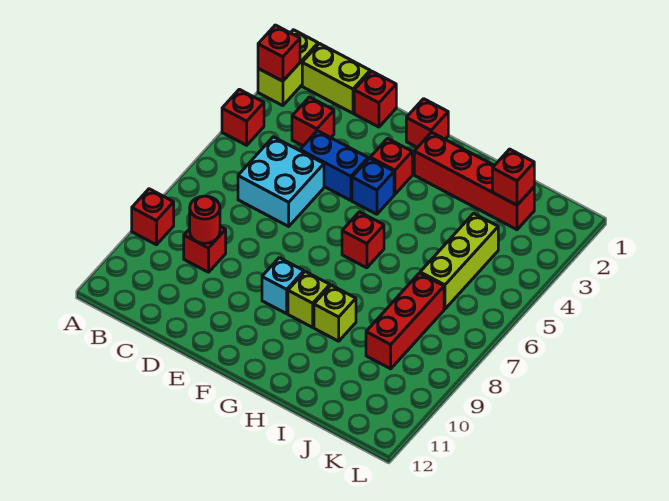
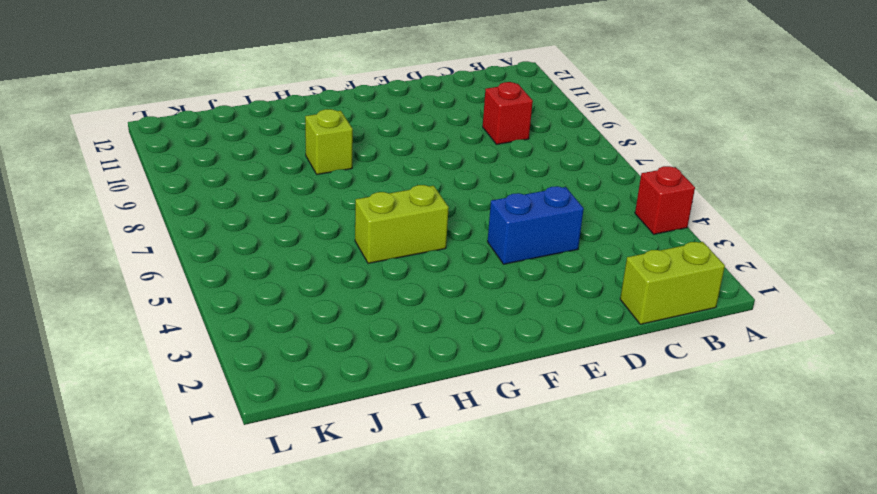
lime brick G5:H5 level 1 -> lime brick A1:A2 level 1
none -> red brick A9 level 1
none -> red brick C3 level 1
none -> cyan brick C5:D6 level 1

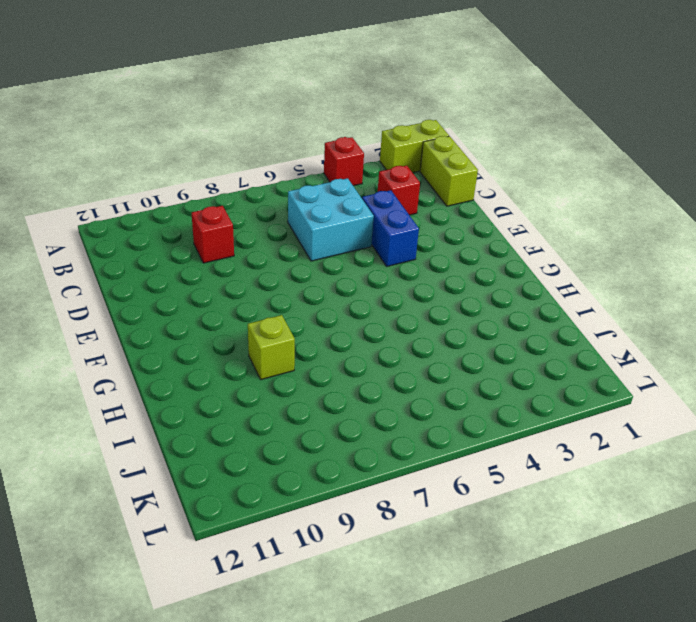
none -> red brick A9 level 1
none -> red brick D1 level 1
none -> red brick F1 level 1

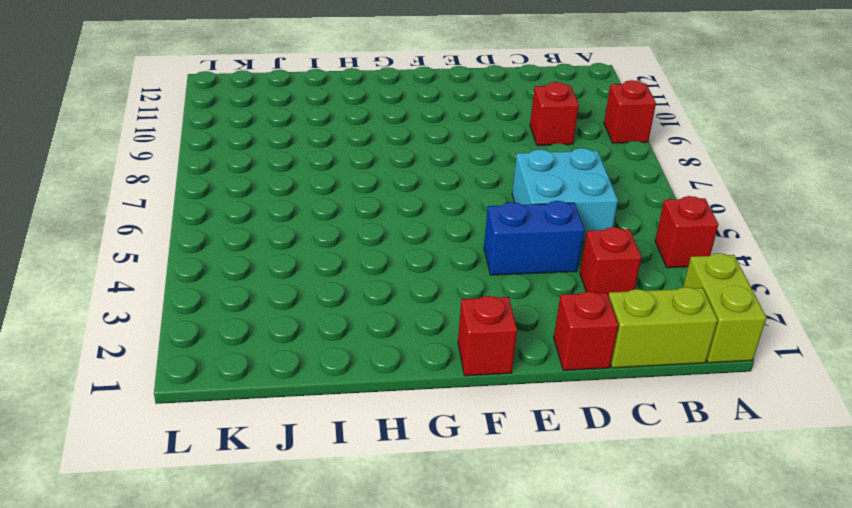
none -> red brick F3 level 1
none -> blue brick F4 level 1
none -> cyan brick F9 level 1

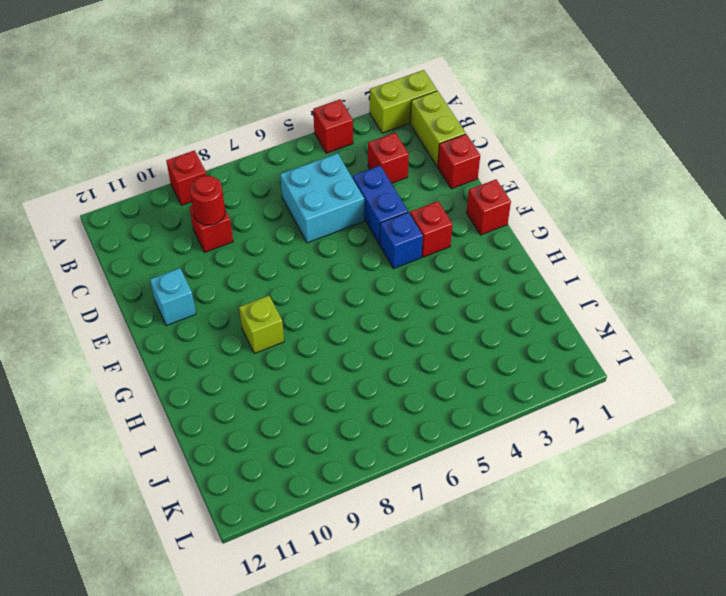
cyan brick E11 level 1 -> cyan brick F9 level 1
none -> red brick G2:J2 level 1
none -> red brick G6 level 1
none -> lime brick H9 level 1

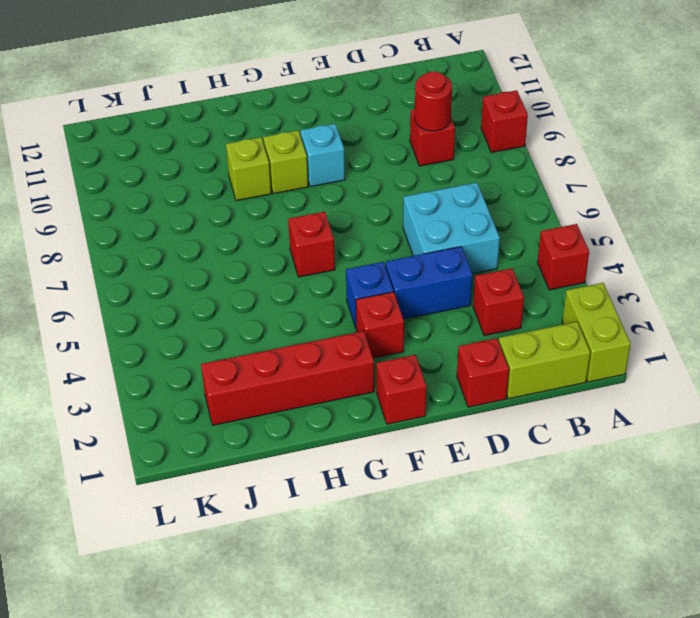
none -> lime brick J4:J6 level 1
none -> red brick J7:J9 level 1
none -> red brick A2 level 2

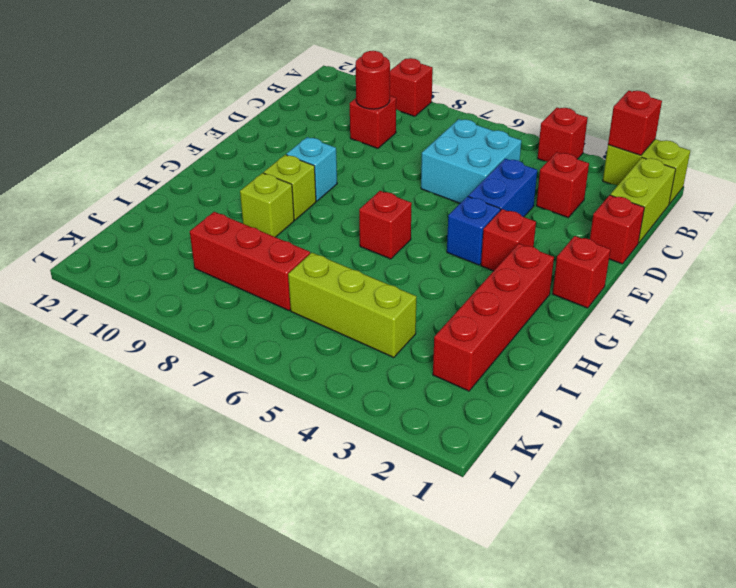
none -> red brick J2 level 2

